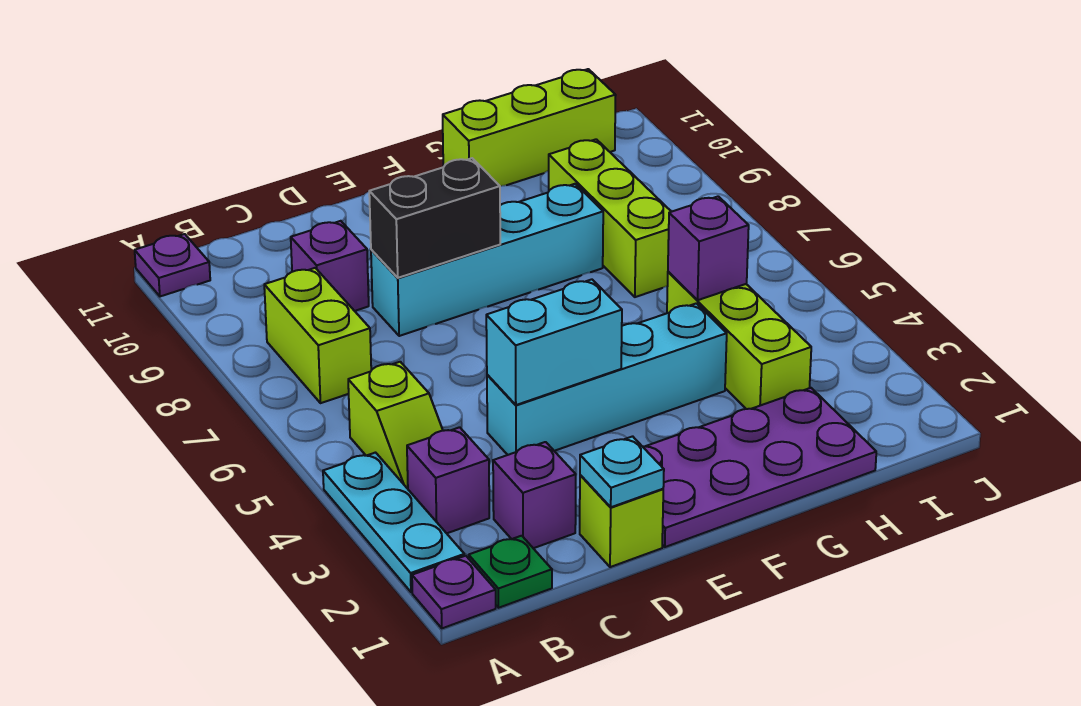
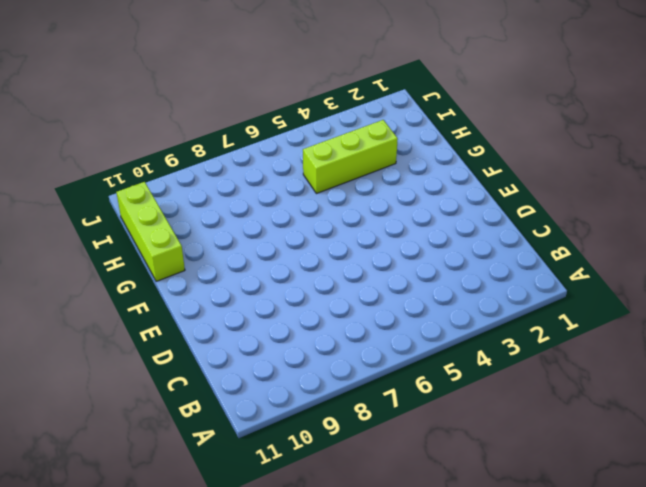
none -> purple plate A1 level 1
none -> cyan plate A2:A4 level 1
none -> purple plate A11 level 1

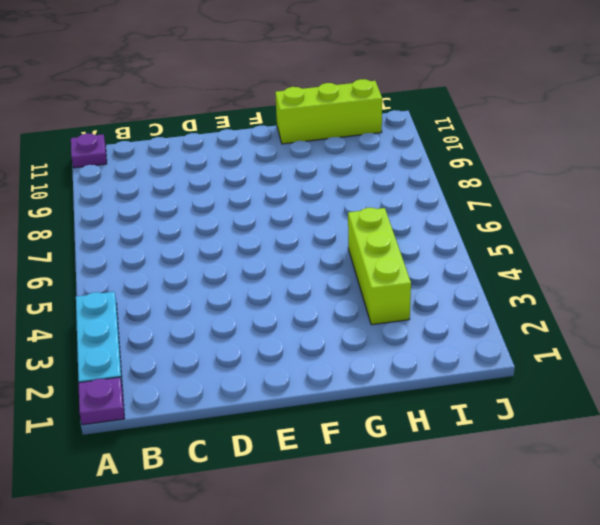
none -> green plate B1 level 1
none -> purple brick B3 level 1
none -> lime slope B4:B5 level 1 top 5

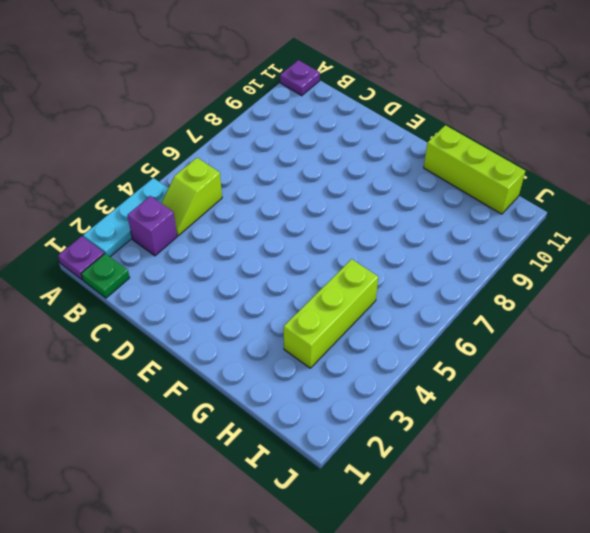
none -> lime brick B7:B8 level 1
none -> purple brick C2 level 1
none -> purple brick C9 level 1

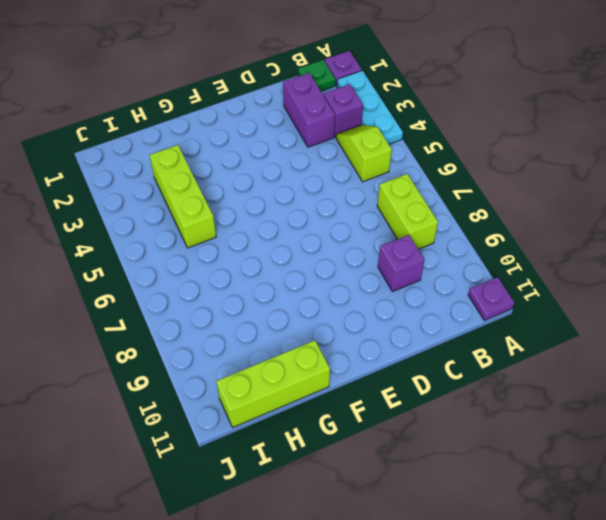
purple brick C2:C3 level 1 -> purple brick C2 level 1
none -> lime brick D1 level 1
none -> cyan brick D4:G4 level 1
none -> cyan brick D8:G8 level 1

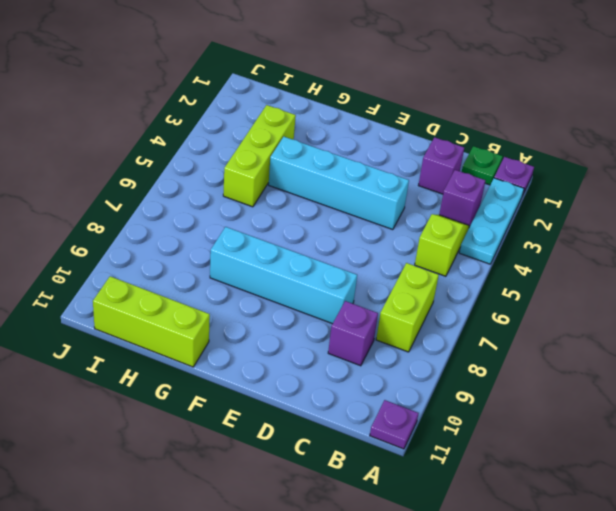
none -> lime brick D1 level 1
none -> purple plate E1:H2 level 1
none -> lime brick H7:H9 level 1

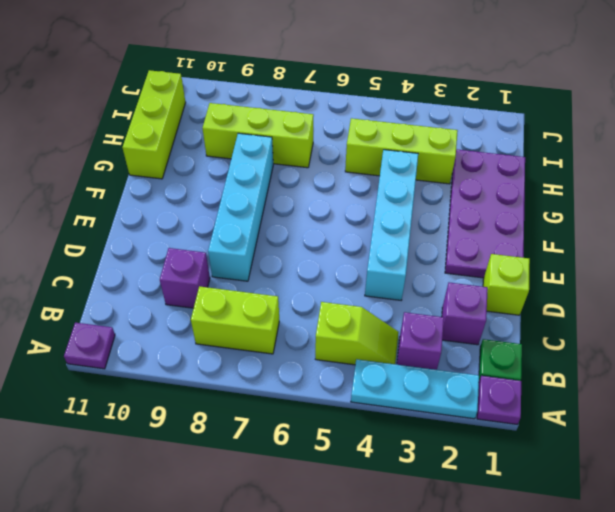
none -> cyan plate D1 level 2
none -> cyan brick D4:E4 level 2
none -> black brick D8:E8 level 2

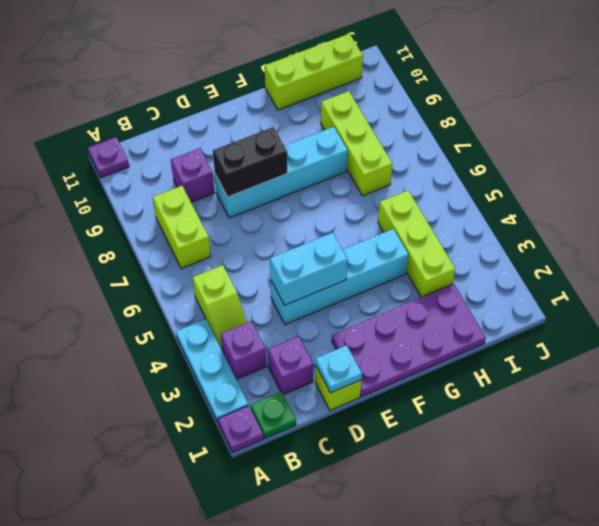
none -> purple brick H5 level 2

